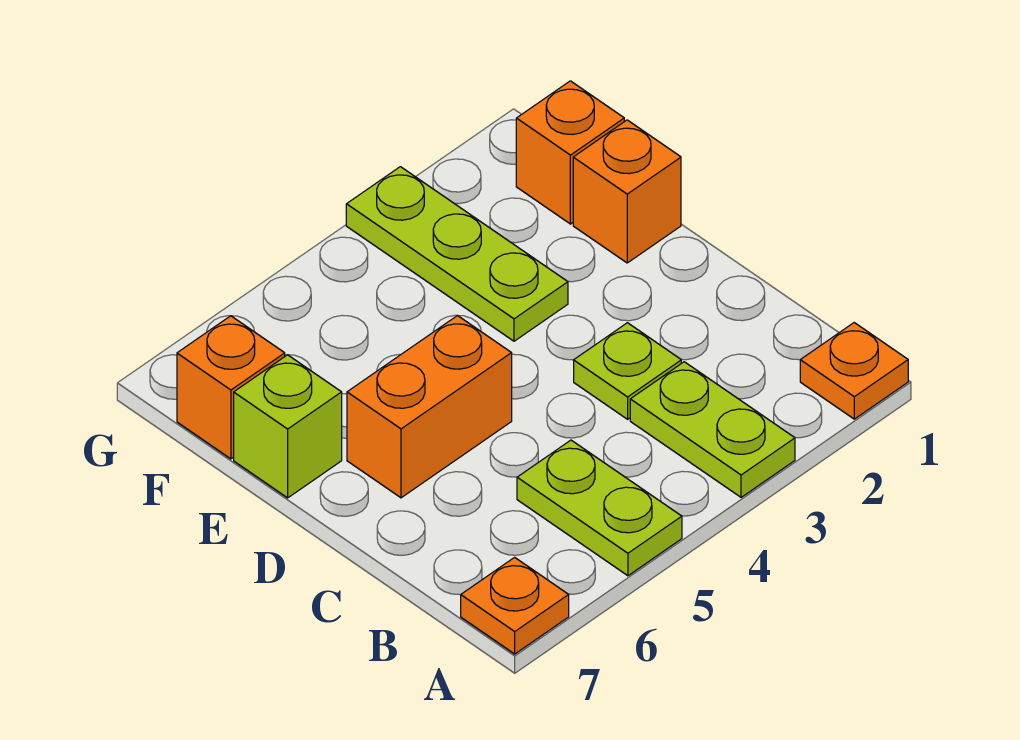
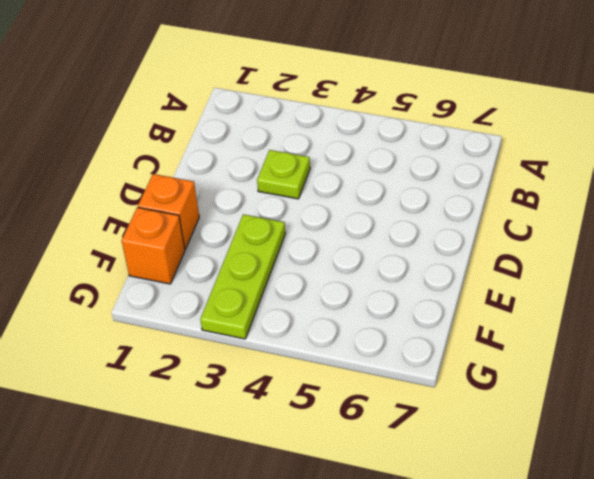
none -> orange plate A1 level 1
none -> lime plate A3:B3 level 1

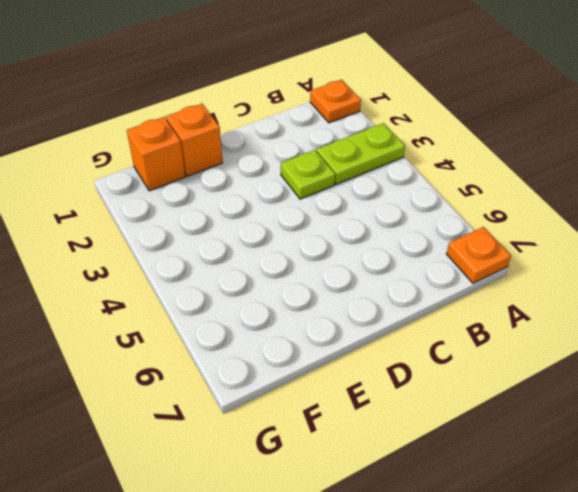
none -> lime plate A5:B5 level 1
none -> orange brick D5:D6 level 1

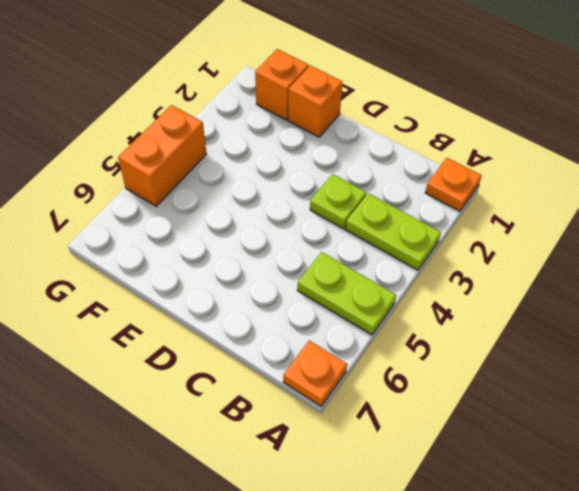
orange brick G4:G5 level 1 -> orange brick D5:D6 level 1
none -> lime plate E3:G3 level 1
none -> lime brick E7 level 1

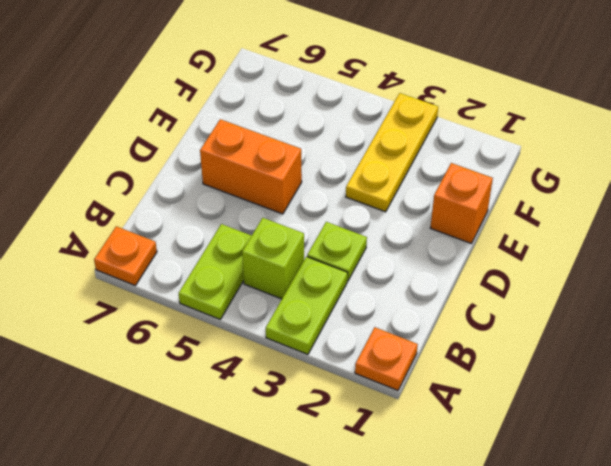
lime brick B4 level 1 -> lime brick E7 level 1
yellow plate E3:G3 level 1 -> lime plate E3:G3 level 1
none -> orange brick F1 level 1
none -> orange brick F7 level 1

